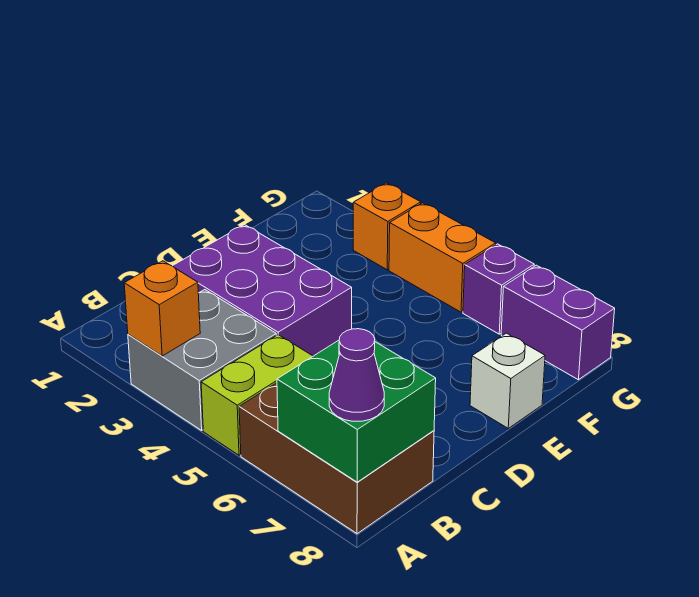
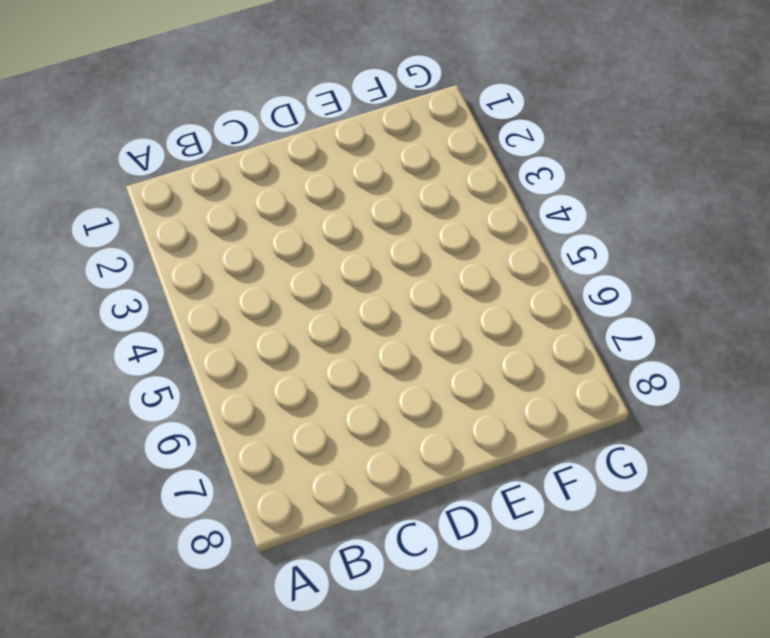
none -> grey brick A3:B4 level 1
none -> lime brick A5:B5 level 1
none -> brown brick A6:B8 level 1

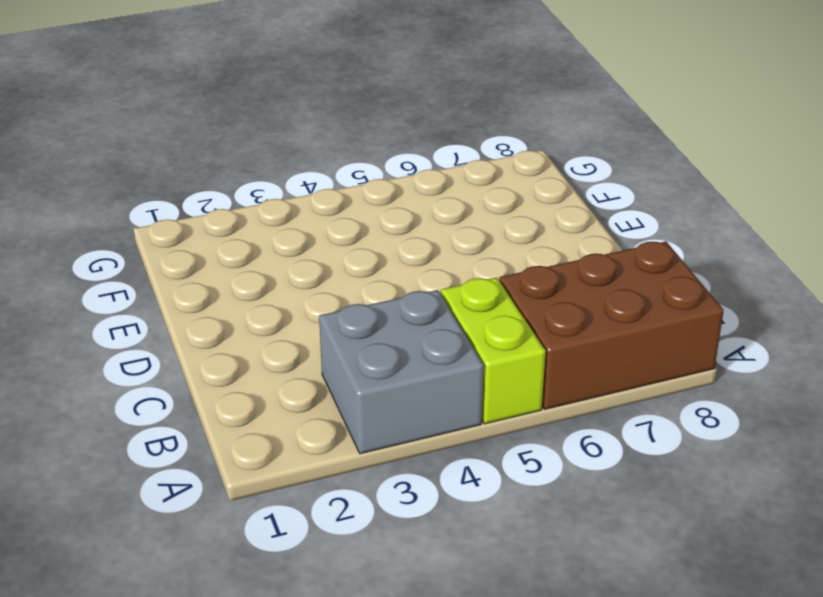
none -> purple brick C2:D4 level 1
none -> white brick E8 level 1
none -> orange brick G3 level 1

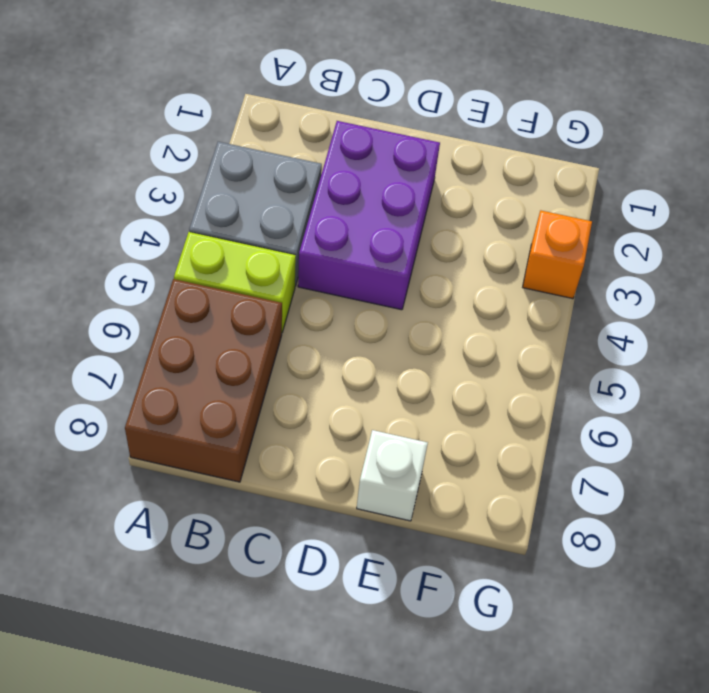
none -> orange brick G4:G5 level 1
none -> purple brick G6 level 1
none -> purple brick G7:G8 level 1

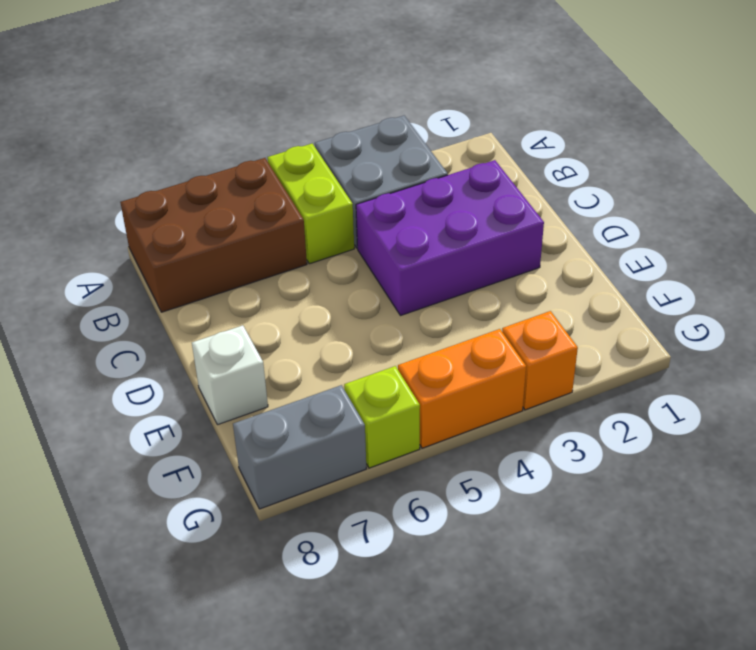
lime brick G6 level 1 -> purple brick G6 level 1
grey brick G7:G8 level 1 -> purple brick G7:G8 level 1
none -> orange brick A3 level 2
none -> green brick A7:B8 level 2
none -> purple cone A8 level 3

